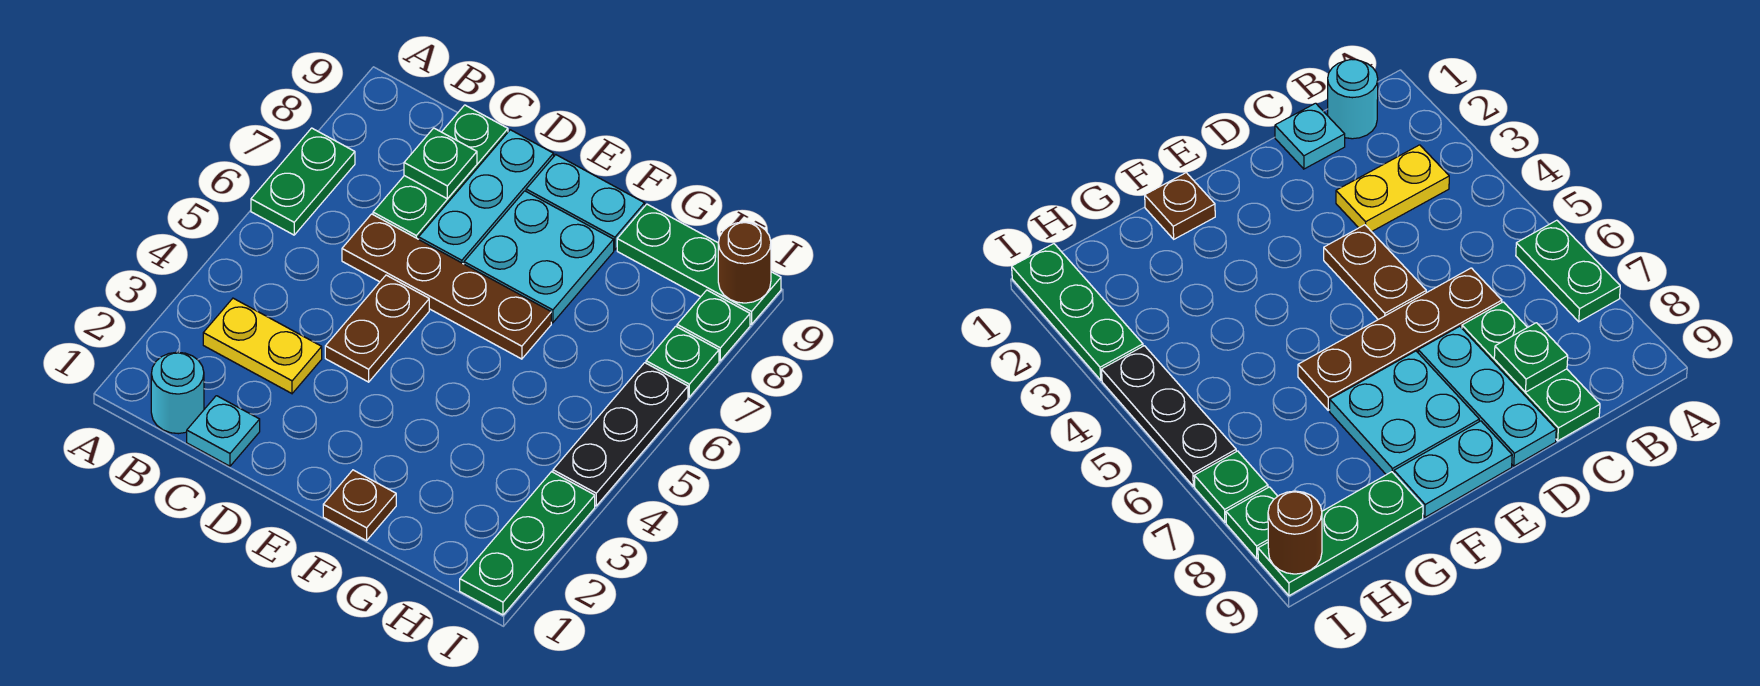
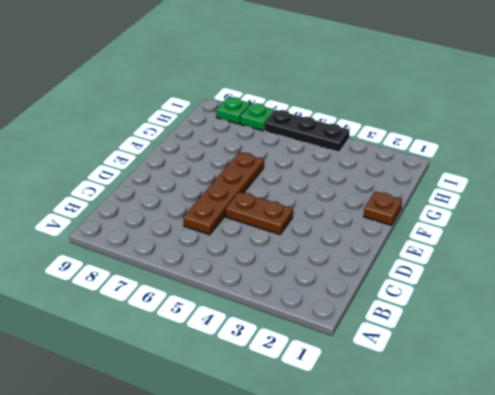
none -> green plate A6:A7 level 1
none -> cyan round brick B1 level 1
none -> yellow plate B3:C3 level 1

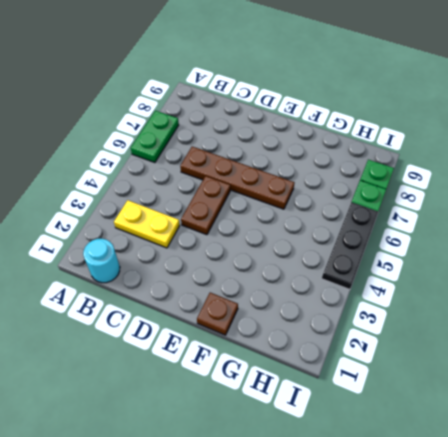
none -> cyan plate C1 level 1
none -> green plate C7:C9 level 1
none -> cyan plate D7:D9 level 1

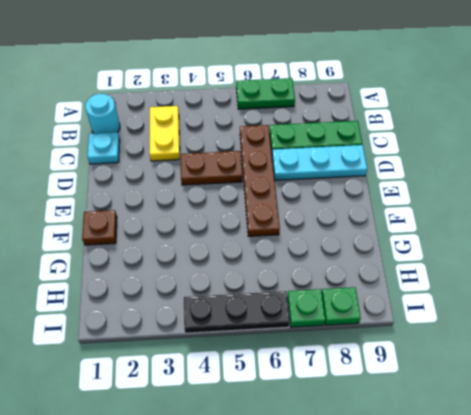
none -> cyan plate E7:F8 level 1
none -> cyan plate E9:F9 level 1
none -> green plate G9:I9 level 1

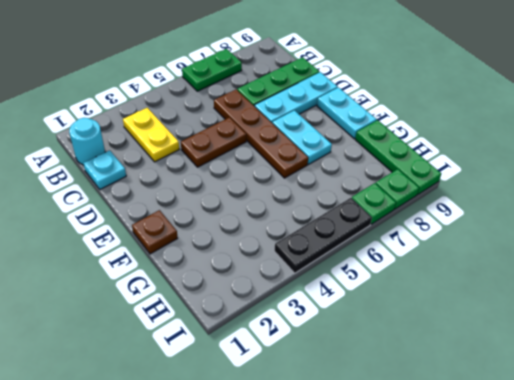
cyan plate E7:F7 level 1 -> cyan plate E7:F8 level 1
none -> green plate I1:I3 level 1
none -> green plate C8 level 2
none -> brown round brick I9 level 2

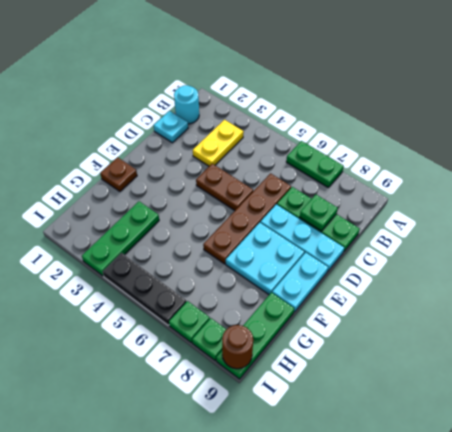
green plate G3:I3 level 1 -> green plate I1:I3 level 1

